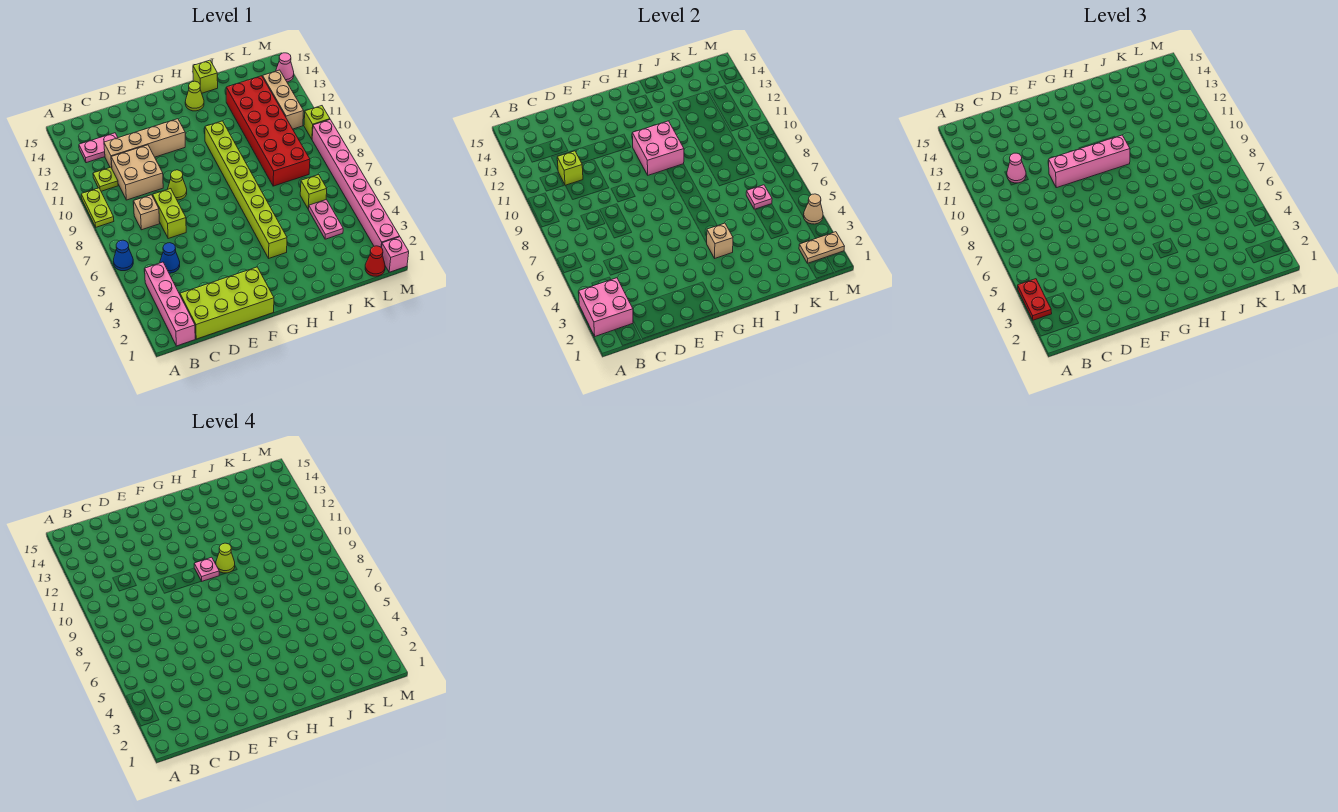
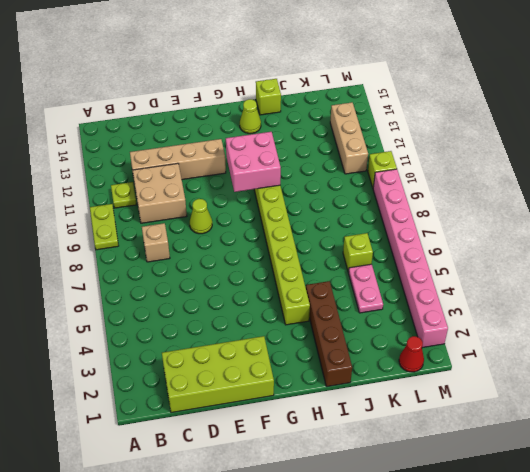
brown brick I1:I4 level 1 -> none
none -> blue cone A6 level 1
none -> pink brick B1:B4 level 1
none -> pink plate B13:C13 level 1
none -> blue cone C5 level 1

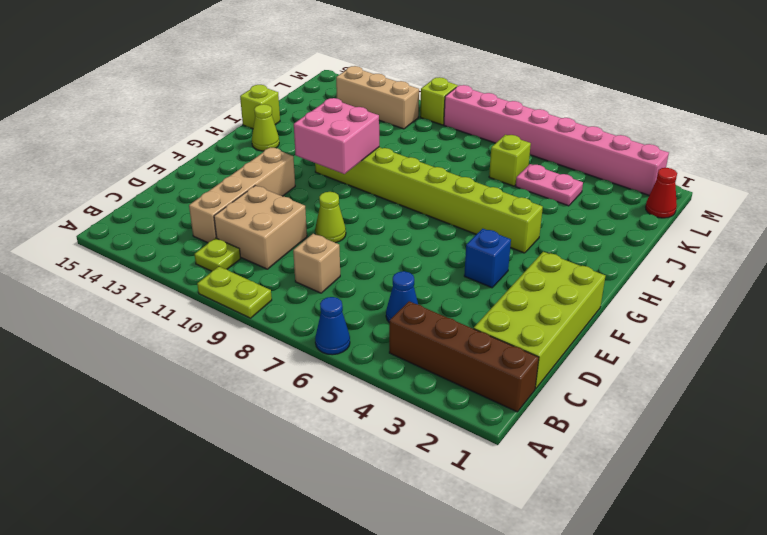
brown brick B1:B4 level 1 -> pink brick B1:B4 level 1
blue brick F4 level 1 -> none
none -> pink plate B13:C13 level 1
none -> lime brick D7:D8 level 1
none -> red brick J8:K13 level 1
none -> pink brick M1 level 1

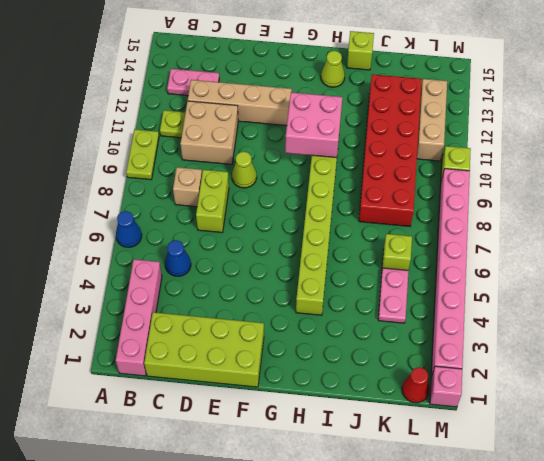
none -> pink cone M14 level 1
none -> pink brick A2:B3 level 2
none -> lime brick C11 level 2
none -> tan brick H4 level 2

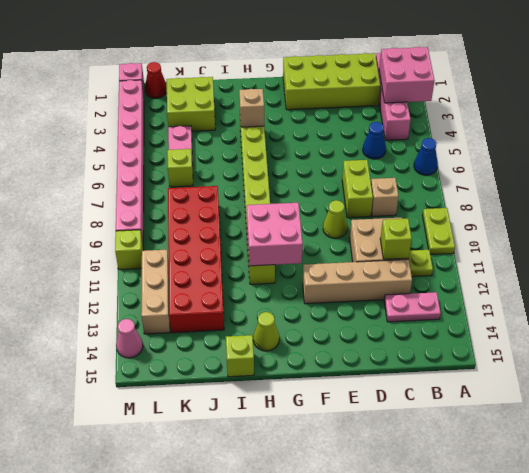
lime brick J2:K3 level 1 -> none
none -> pink plate K6 level 2
none -> tan plate L2:M2 level 2
none -> tan cone M4 level 2
none -> red plate A3:A4 level 3

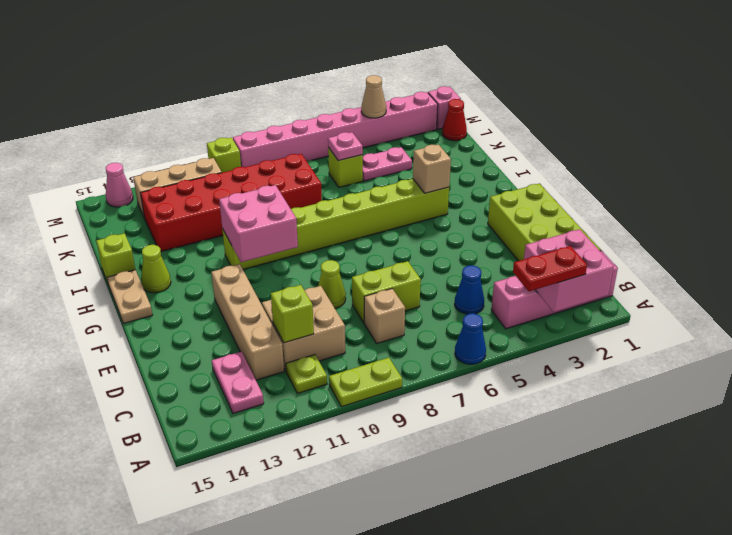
tan plate G15:H15 level 1 -> tan plate L2:M2 level 2
none -> pink cone C11 level 3
none -> pink brick E10:H10 level 3
none -> pink plate G10 level 4
none -> lime cone H10 level 4

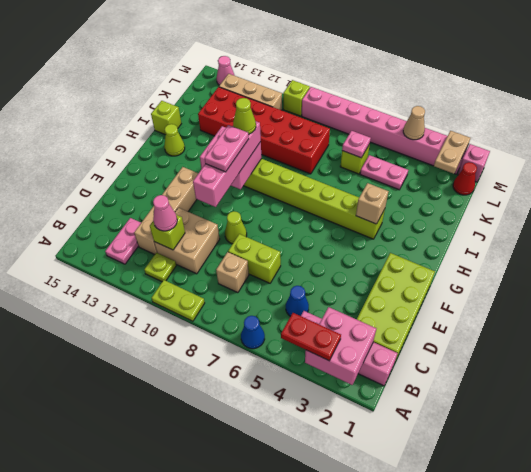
pink plate F10:G10 level 4 -> pink plate G10 level 4

